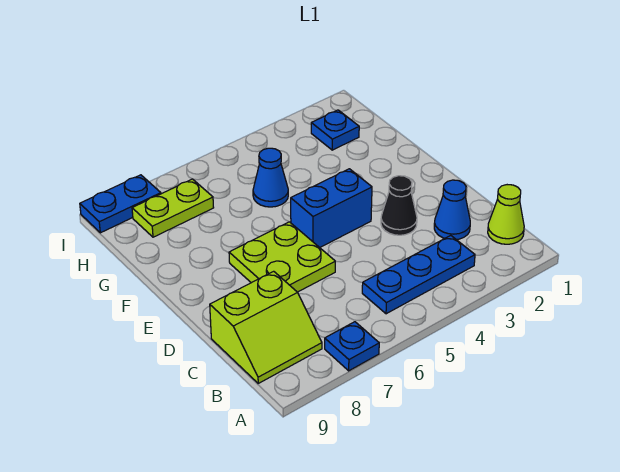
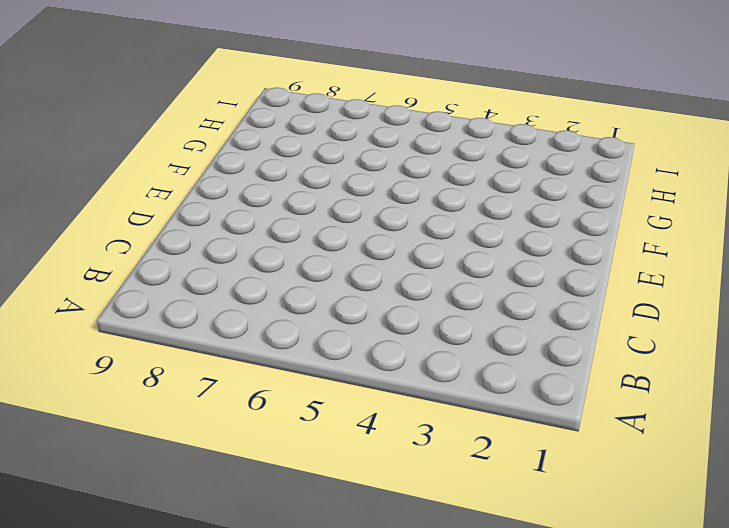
none -> blue plate A7 level 1
none -> lime cone B1 level 1
none -> blue plate B3:B5 level 1

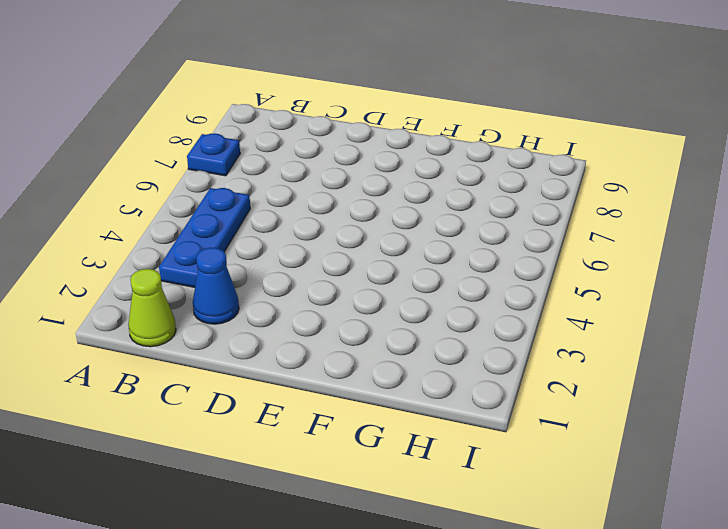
none -> lime slope B8:C9 level 1 top C
none -> black cone D3 level 1
none -> lime plate D6:E7 level 1

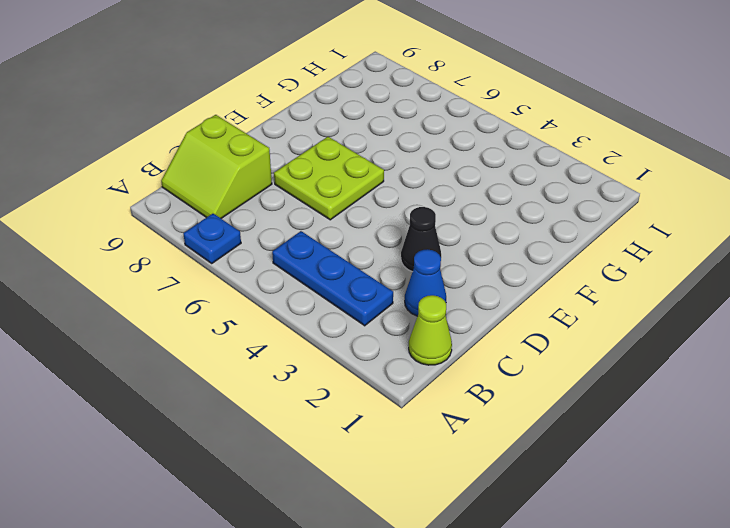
none -> blue brick E4:E5 level 1
none -> blue cone G5 level 1
none -> blue plate H2 level 1

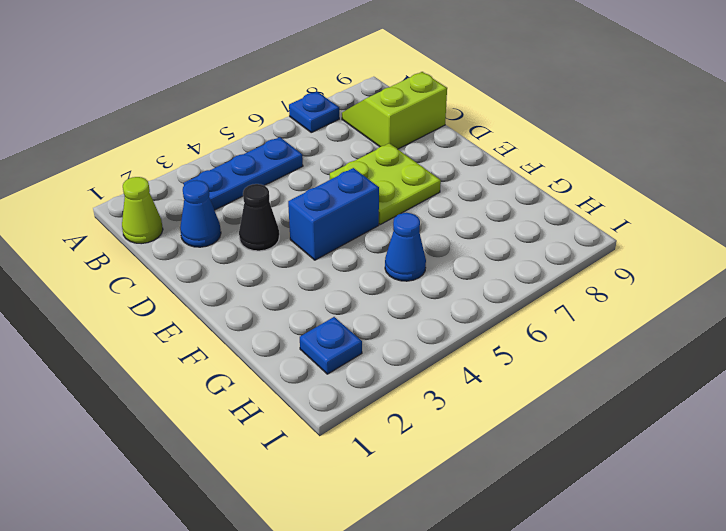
none -> lime plate H7:H8 level 1
none -> blue plate I8:I9 level 1

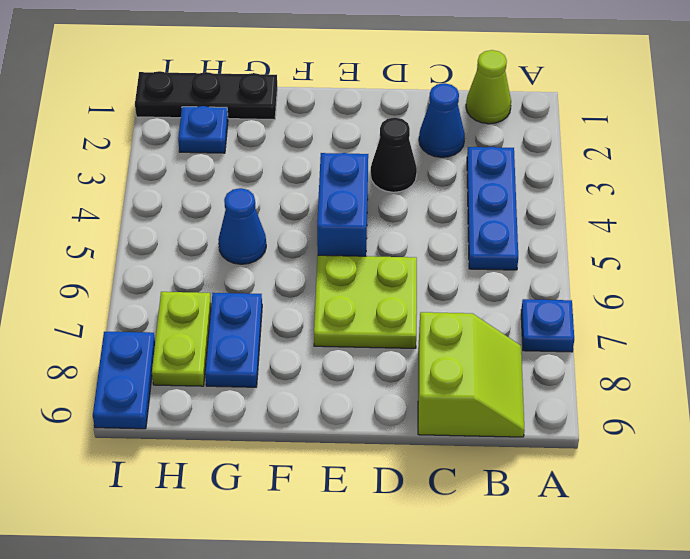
black plate G1:I1 level 1 -> none
blue plate G7:G8 level 1 -> none

